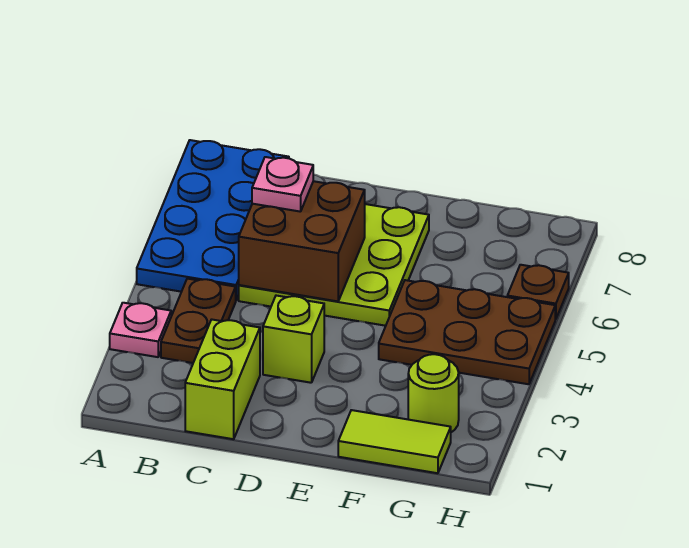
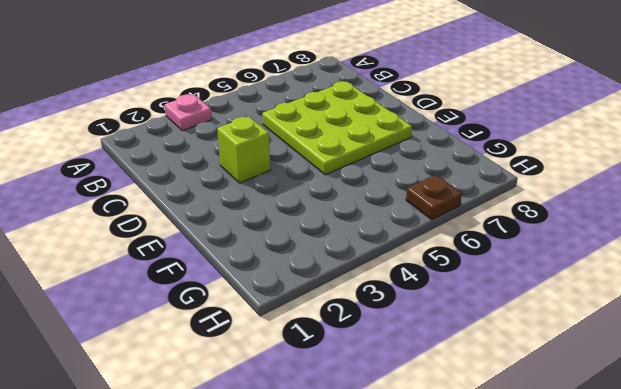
none -> blue plate A5:B8 level 1
none -> brown plate B3:B4 level 1
none -> lime brick C1:C2 level 1

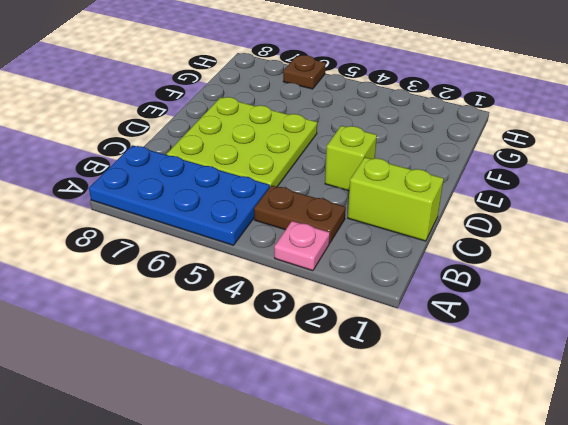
none -> lime tile F1:G1 level 1
none -> brown plate F4:H5 level 1
none -> lime round brick G2 level 1

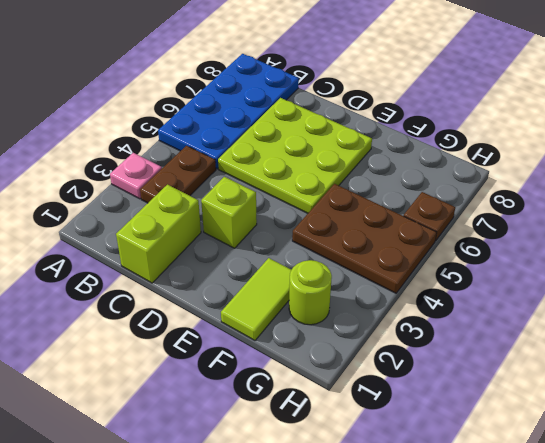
lime tile F1:F2 level 1 -> lime tile F1:G1 level 1
none -> brown brick C5:D6 level 2
none -> pink plate C6 level 3

